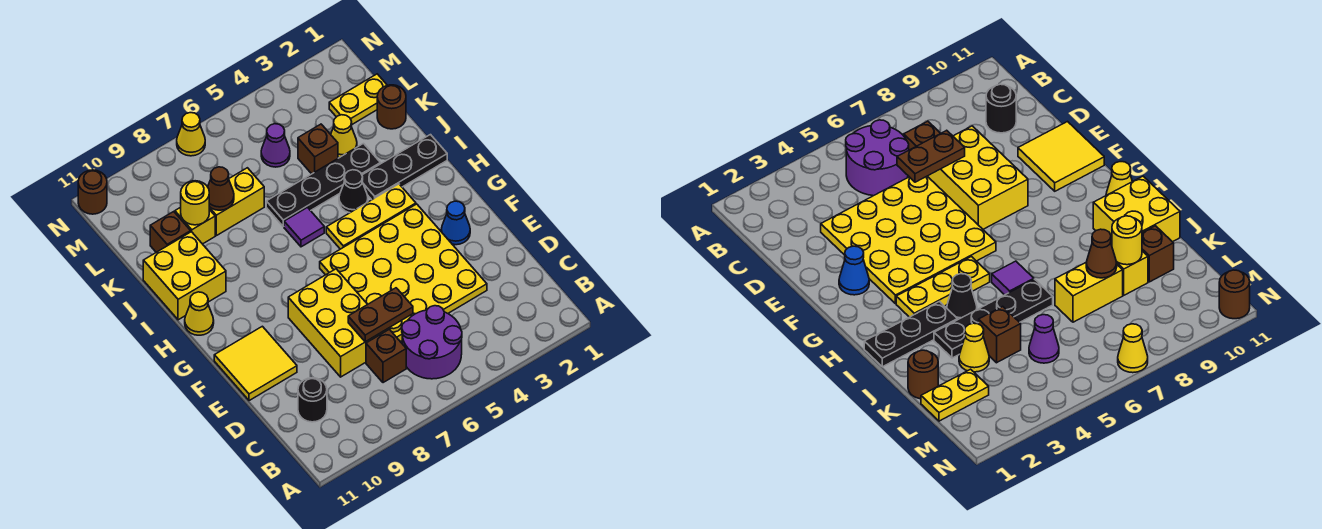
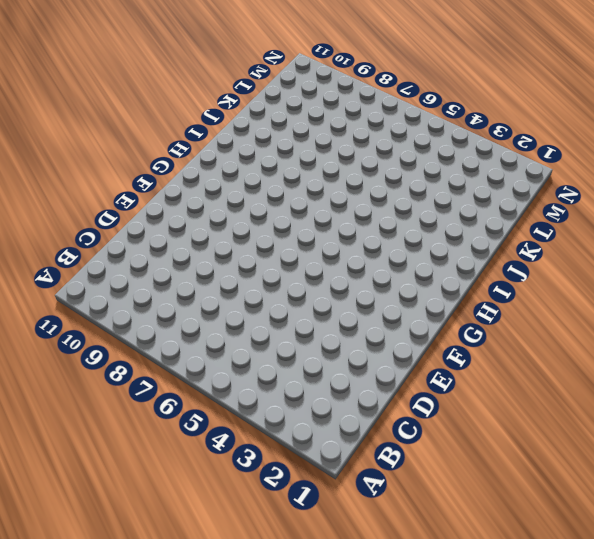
none -> purple round brick B5:C6 level 1
none -> brown brick C7 level 1
none -> black round brick C10 level 1

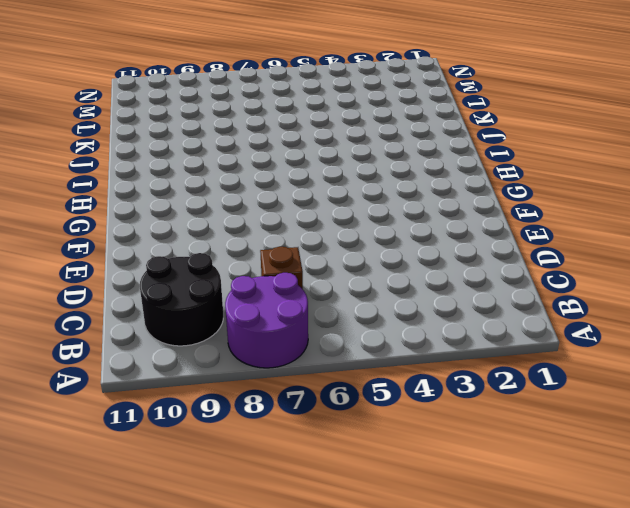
purple round brick A7:B8 level 1 -> purple round brick B5:C6 level 1
black round brick B9:C10 level 1 -> black round brick C10 level 1
none -> yellow plate D3:G6 level 1
none -> yellow brick D7:F8 level 1
none -> yellow tile E10:F11 level 1

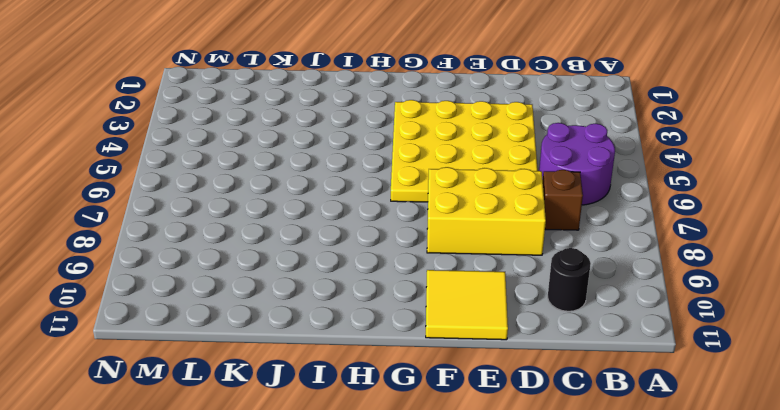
none -> blue cone F2 level 1
none -> yellow plate H3:H5 level 1
none -> yellow cone H11 level 1

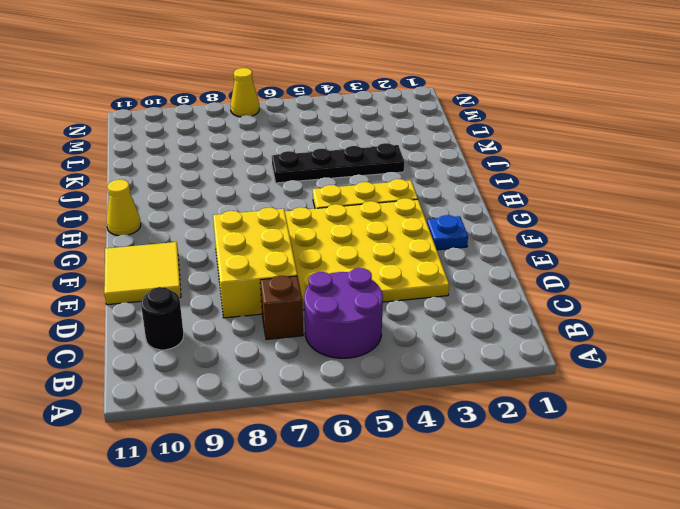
blue plate F2 level 1 -> blue cone F2 level 1
none -> black plate I1:I3 level 1
none -> black cone I4 level 1
none -> purple tile I6 level 1

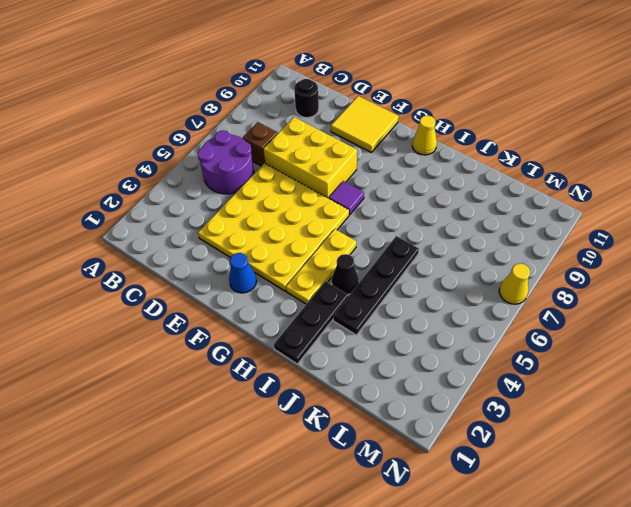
purple tile G7 level 1 -> purple tile I6 level 1
none -> yellow brick I10:J11 level 1
none -> brown round brick K1 level 1
none -> yellow cone K3 level 1

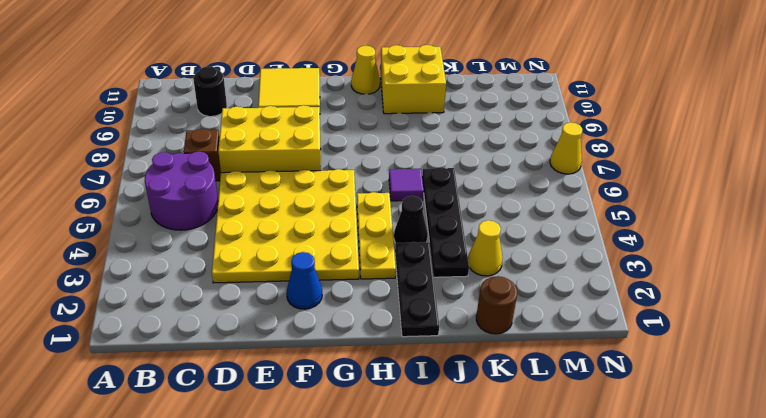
none -> brown brick K4 level 1
none -> yellow brick K7:K8 level 1
none -> yellow brick K9 level 1

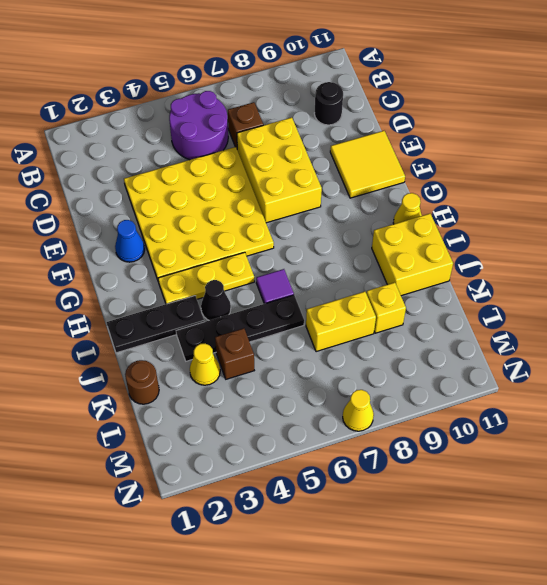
none -> brown brick K10 level 1
none -> yellow plate L1:L2 level 1
none -> purple cone L5 level 1

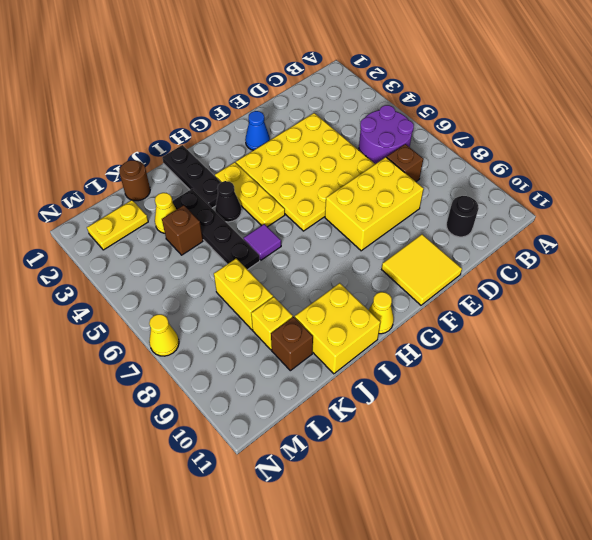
yellow plate L2:M2 level 1 -> yellow plate L1:L2 level 1
none -> purple cone L5 level 1
none -> brown round brick N11 level 1
none -> brown plate D6:D7 level 2

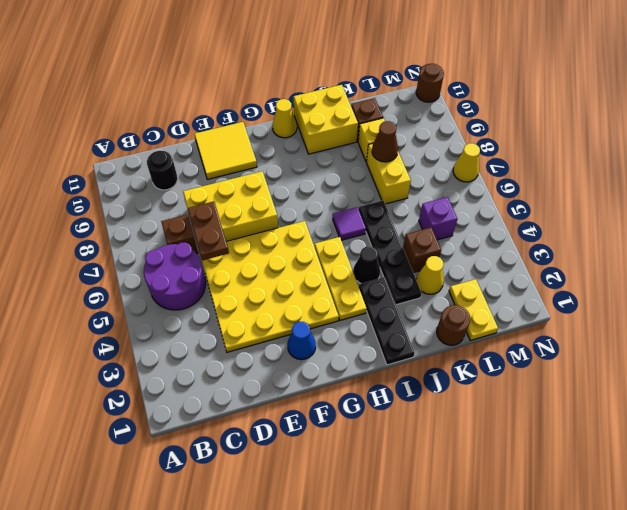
purple brick L5 level 1 -> purple cone L5 level 1
none -> yellow round brick K9 level 2

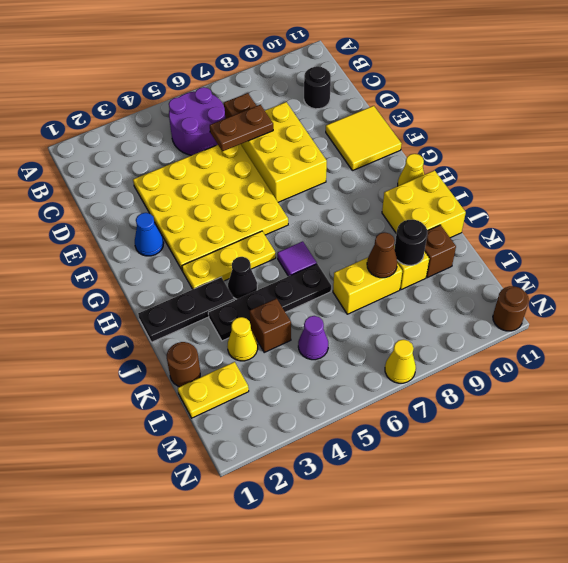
black round brick K9 level 2 -> yellow round brick K9 level 2

